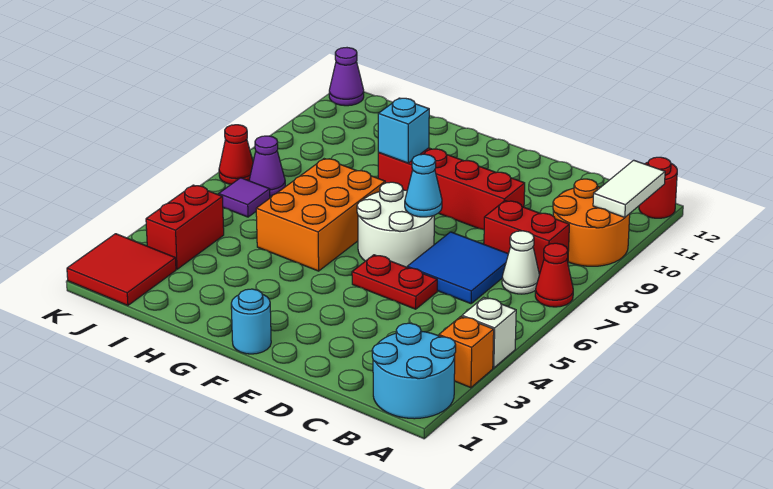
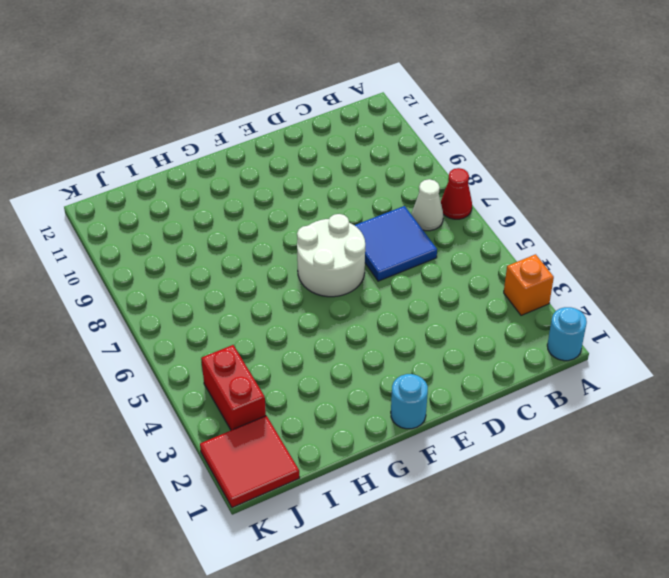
cyan round brick A1 level 1 -> cyan round brick A1:B2 level 1
none -> white brick A4 level 1
none -> orange round brick A9:B10 level 1
none -> red round brick A12 level 1

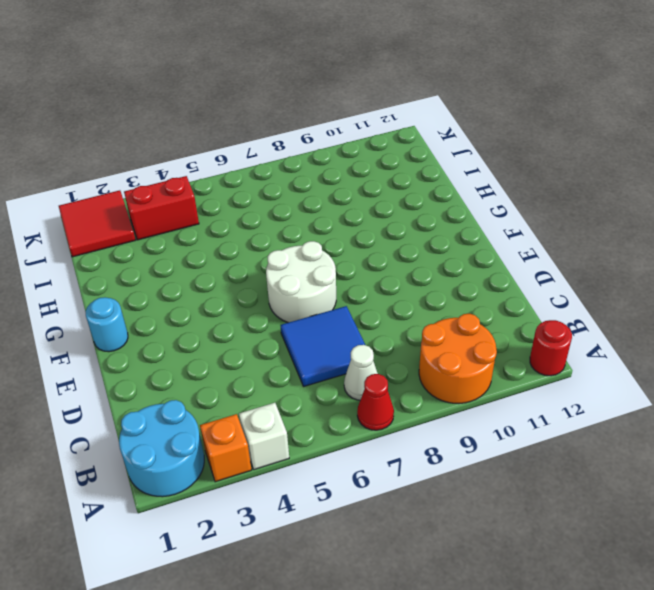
none -> red brick B8:C8 level 1
none -> red plate D5:E5 level 1
none -> red brick D9:G9 level 1

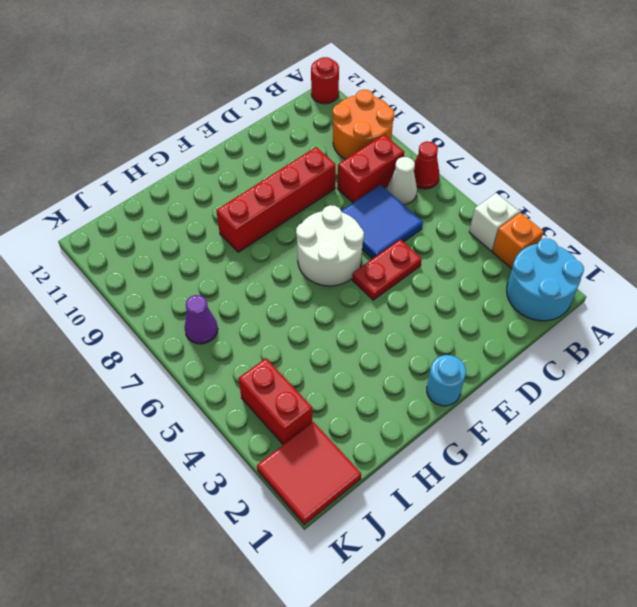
none -> orange brick G5:H7 level 1
none -> purple tile J6 level 1
none -> red cone K7 level 1

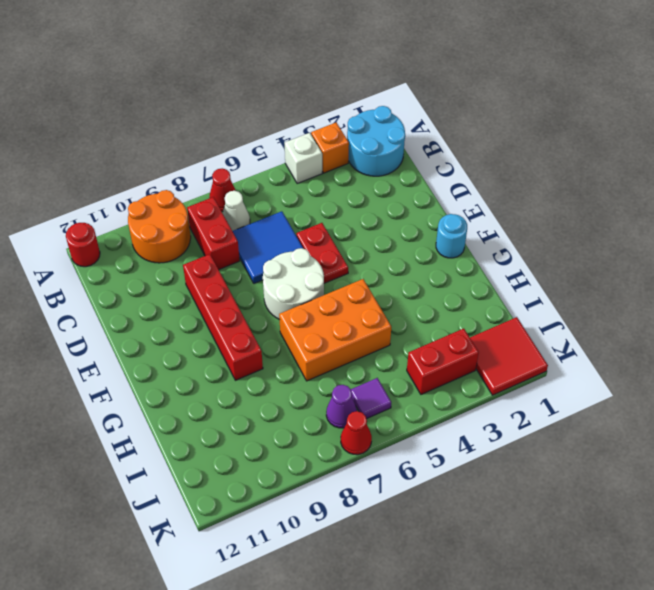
none -> purple cone K12 level 1
none -> white tile A10:A11 level 2
none -> cyan cone E7 level 2

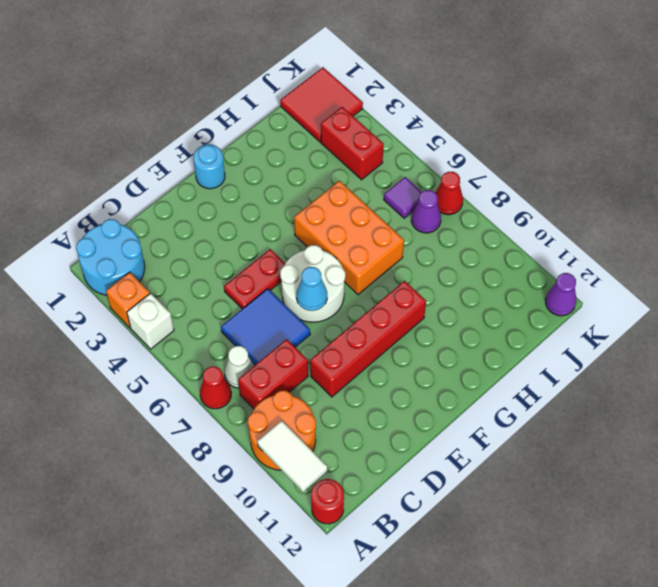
none -> cyan brick G9 level 2

